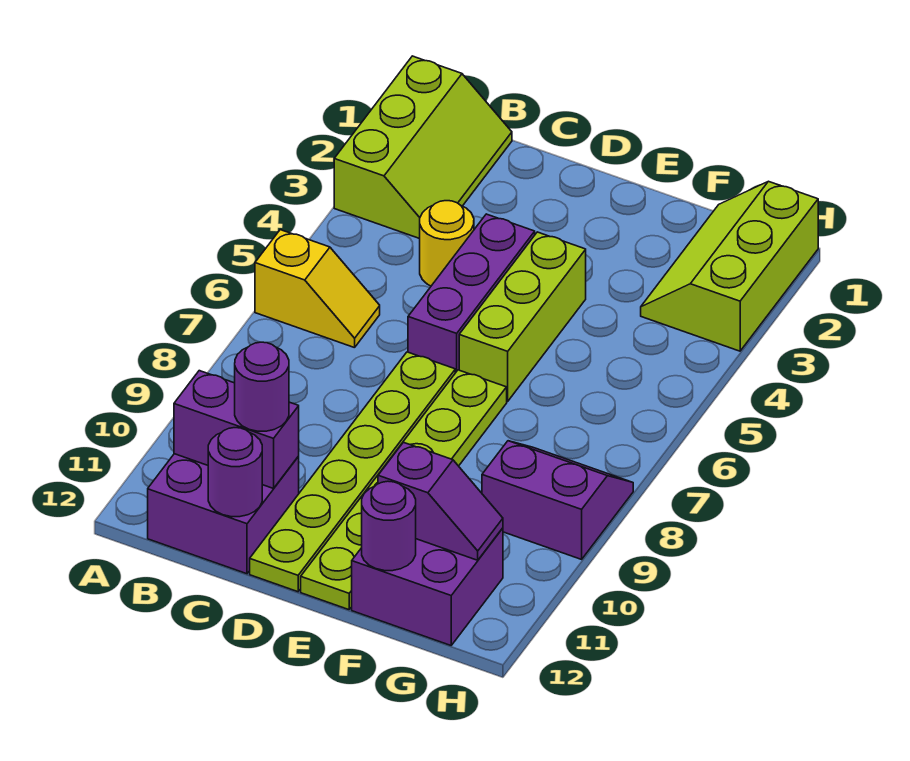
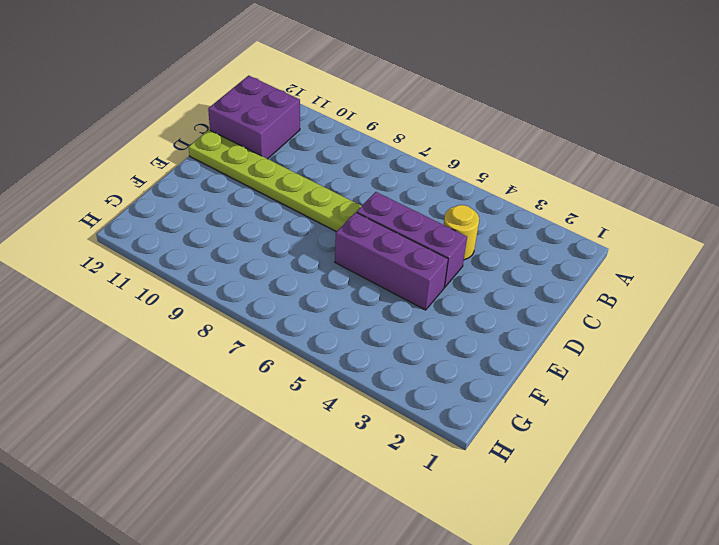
purple brick E4:E6 level 1 -> lime brick E4:E6 level 1
none -> lime slope A1:B3 level 1 top A
none -> yellow slope A6:B6 level 1 top A
none -> lime plate E7:E12 level 1

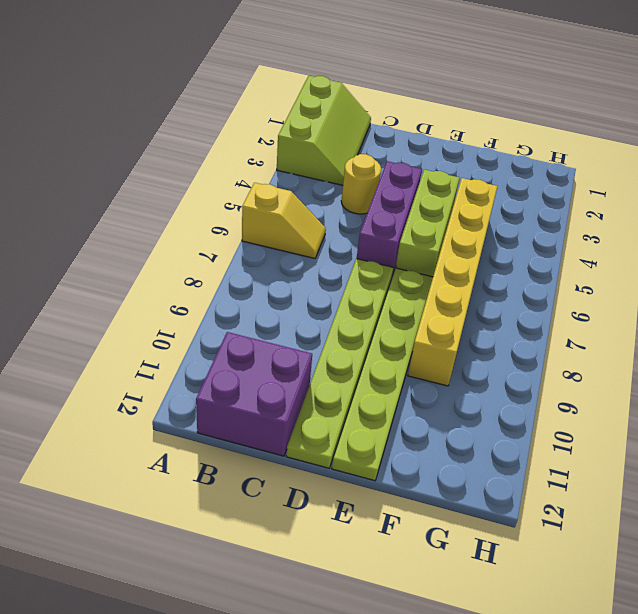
yellow brick F4:F9 level 1 -> none
none -> purple brick F11:G12 level 1
none -> lime slope G1:H3 level 1 top H
none -> purple slope G8:H9 level 1 top 9

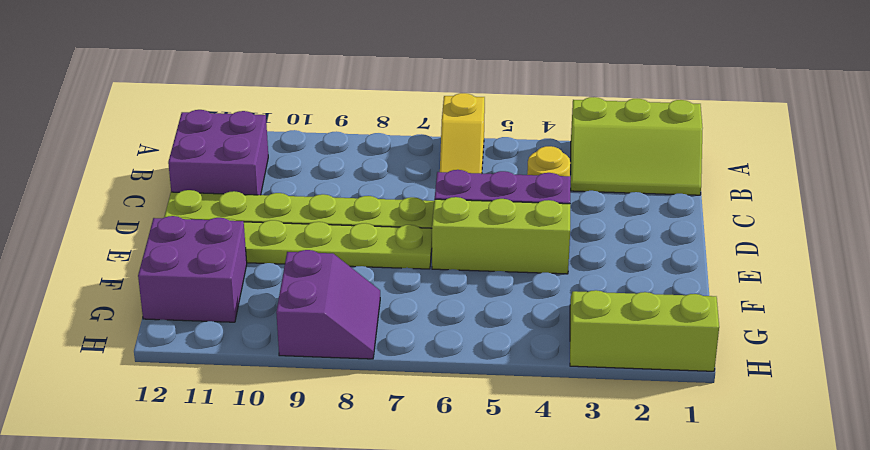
none -> purple brick B11:C11 level 2
none -> purple round brick C12 level 2
none -> purple slope F11:G11 level 2 top F

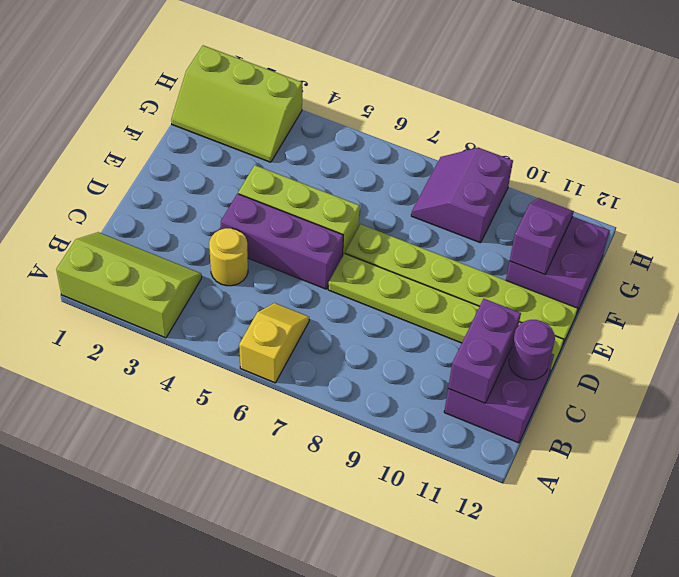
none -> purple round brick F12 level 2
none -> purple round brick C11 level 3

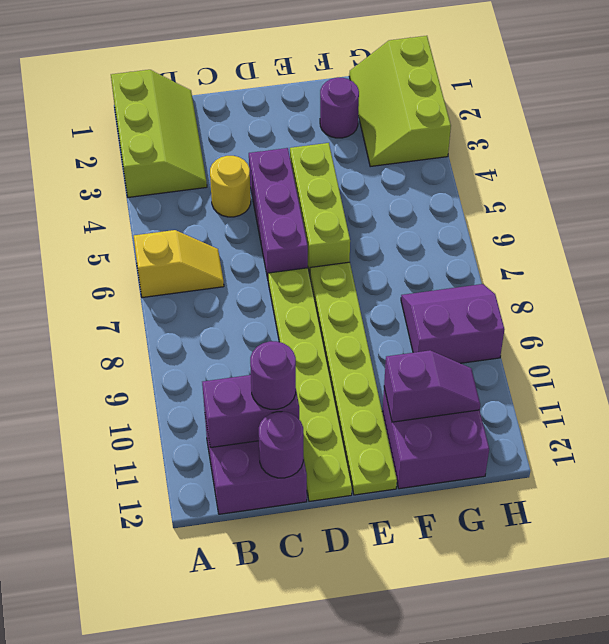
purple round brick F2 level 1 -> purple round brick F12 level 2

